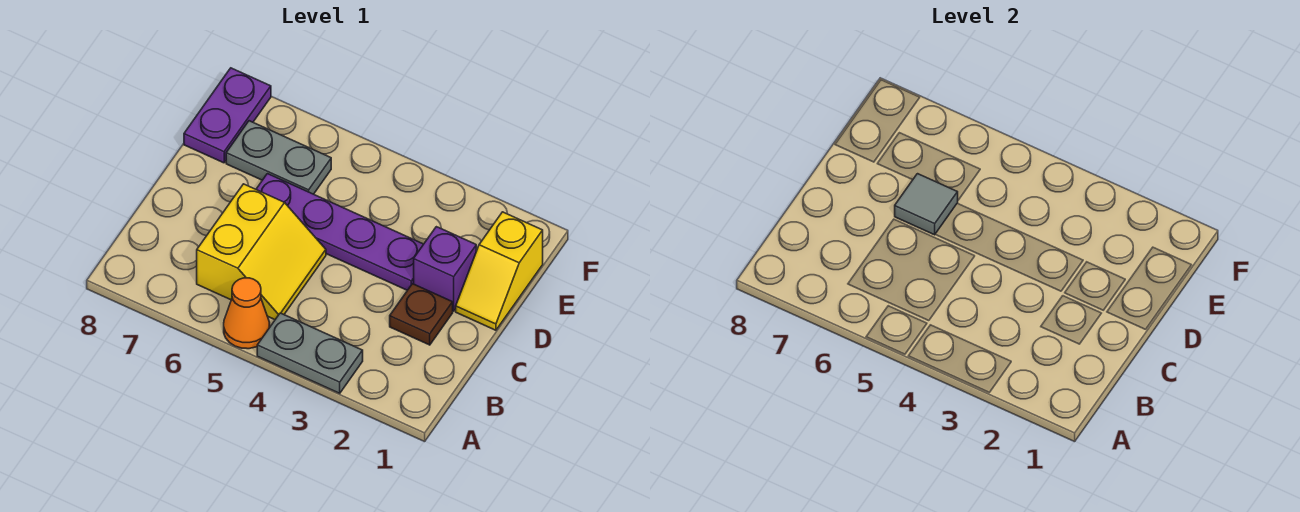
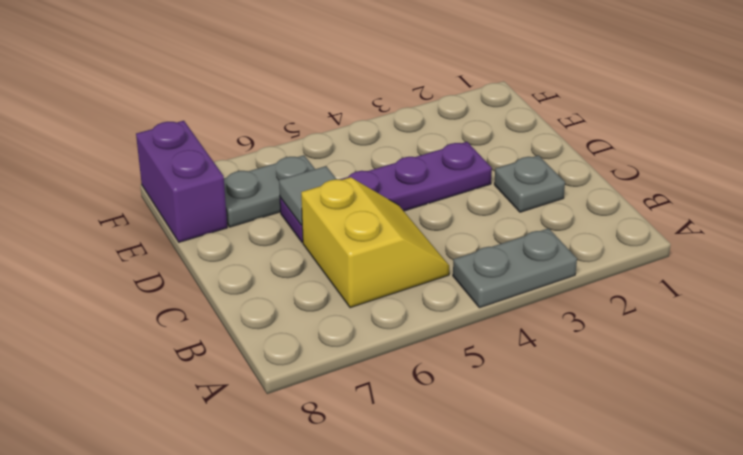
grey plate C2 level 1 -> brown plate C2 level 1
purple brick E8:F8 level 1 -> purple plate E8:F8 level 1
none -> orange cone A5 level 1
none -> yellow slope D1:E1 level 1 top E

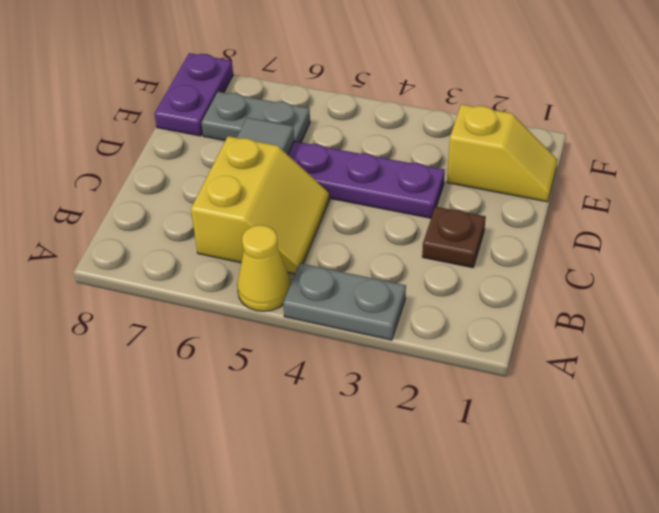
yellow cone A5 level 1 -> orange cone A5 level 1
yellow slope E1:E2 level 1 top 2 -> yellow slope D1:E1 level 1 top E
none -> purple brick D2 level 1

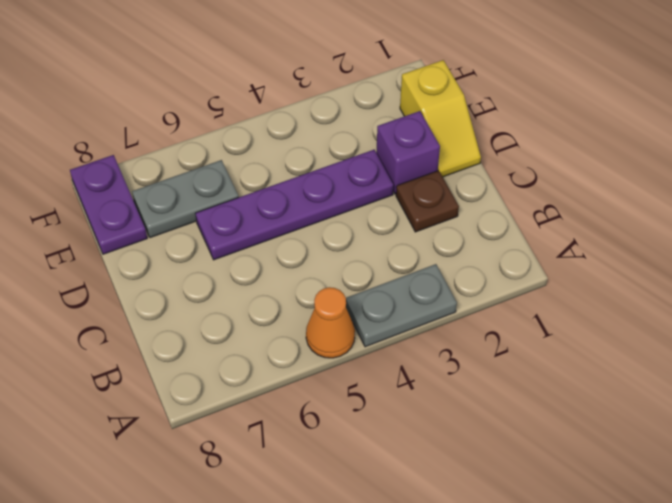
none -> yellow slope B5:C6 level 1 top 6
none -> grey tile D6 level 2

